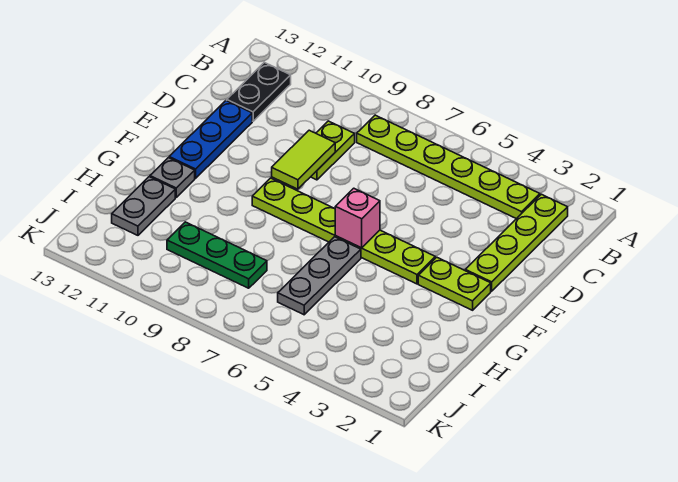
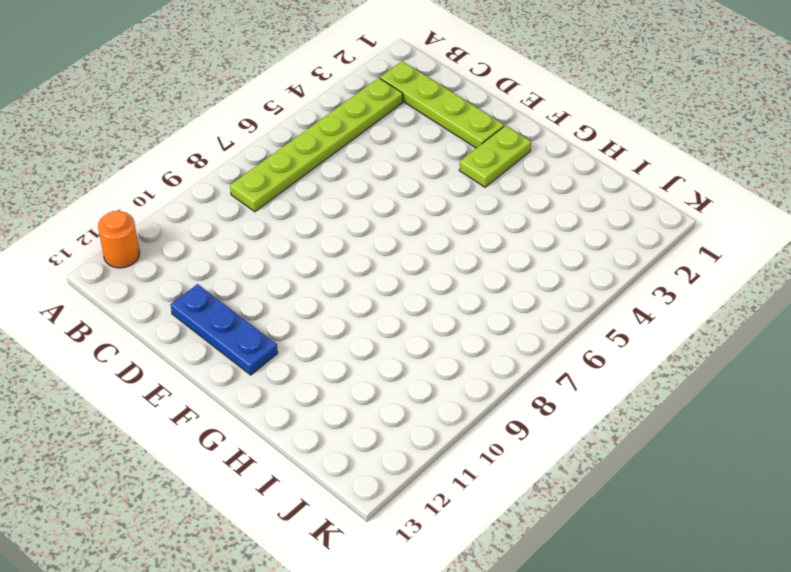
orange round brick A12 level 1 -> none
none -> black plate B12:C12 level 1
none -> lime plate C9:D9 level 1
none -> lime plate F4:F9 level 1

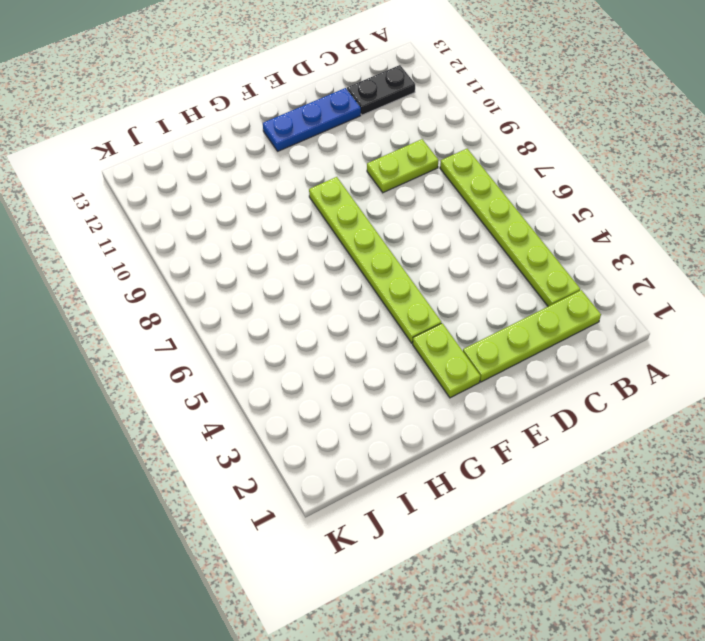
none -> grey plate G6:I6 level 1
none -> grey plate G12 level 1
none -> grey plate H12:I12 level 1

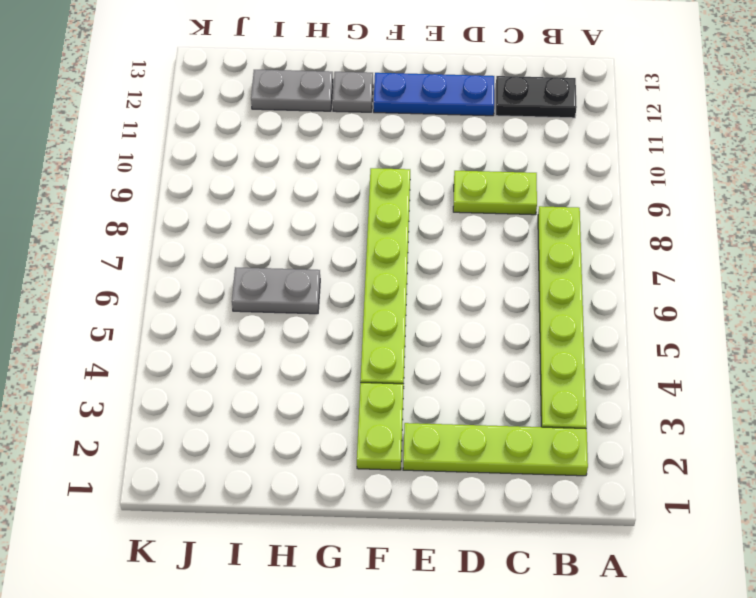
grey plate H6:I6 level 1 -> grey plate G6:I6 level 1
none -> green plate I8:I10 level 1
none -> lime tile D9:E9 level 2
none -> pink brick F6 level 2

